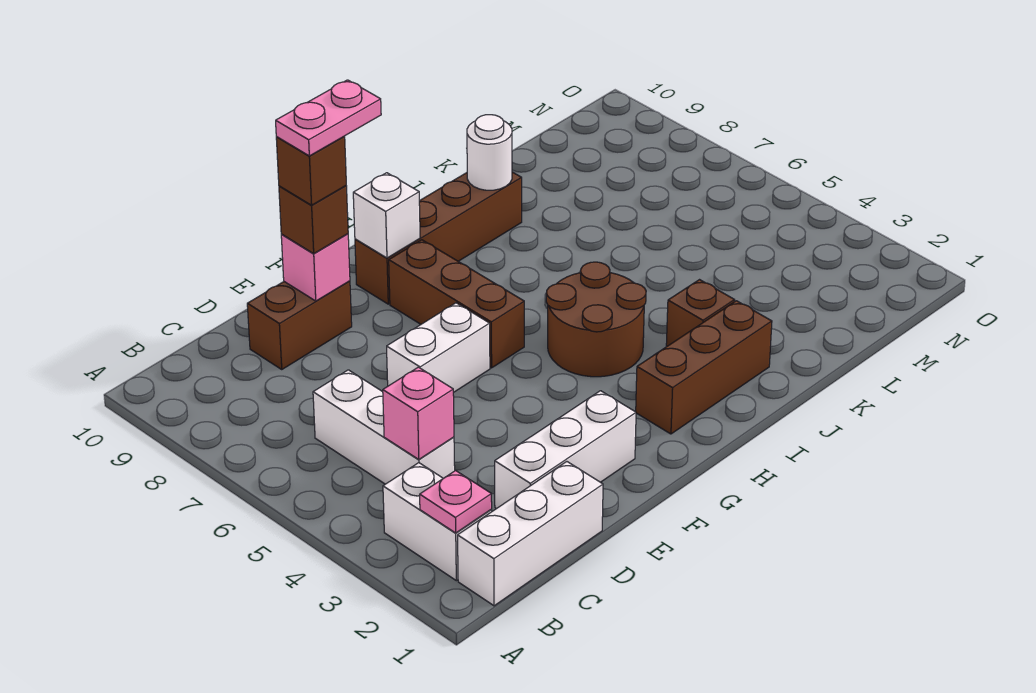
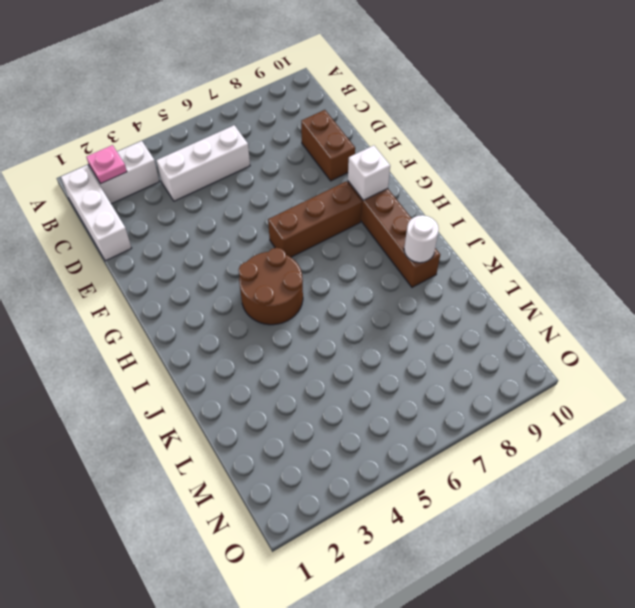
none -> white brick D2:F2 level 1
none -> white brick E6:F6 level 1
none -> brown brick H2:J2 level 1

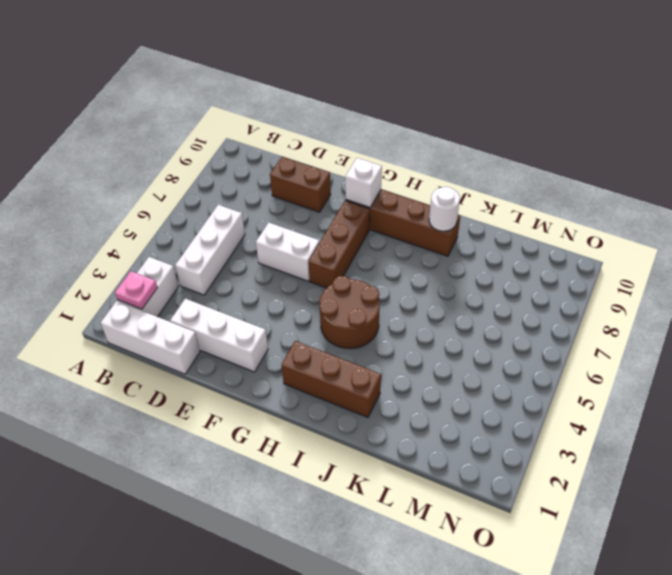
none -> brown brick J3 level 1
none -> pink brick C4 level 2
none -> pink brick E9 level 2

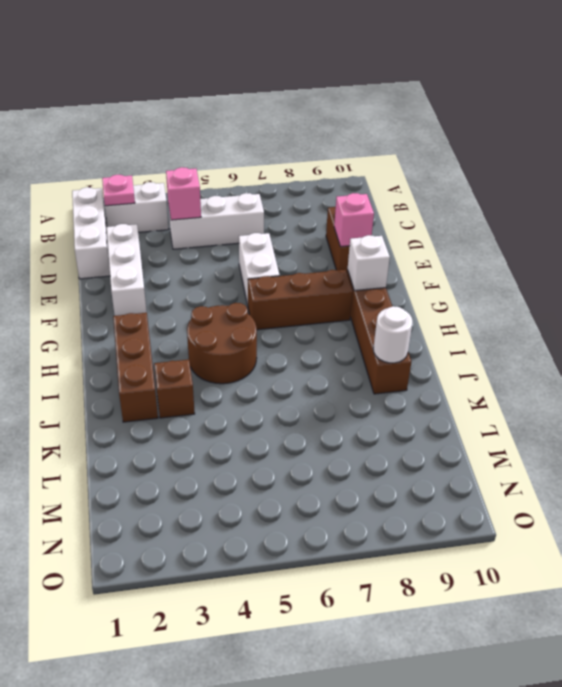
none -> brown brick E9 level 3
none -> brown brick E9 level 4
none -> pink plate E9:F9 level 5

